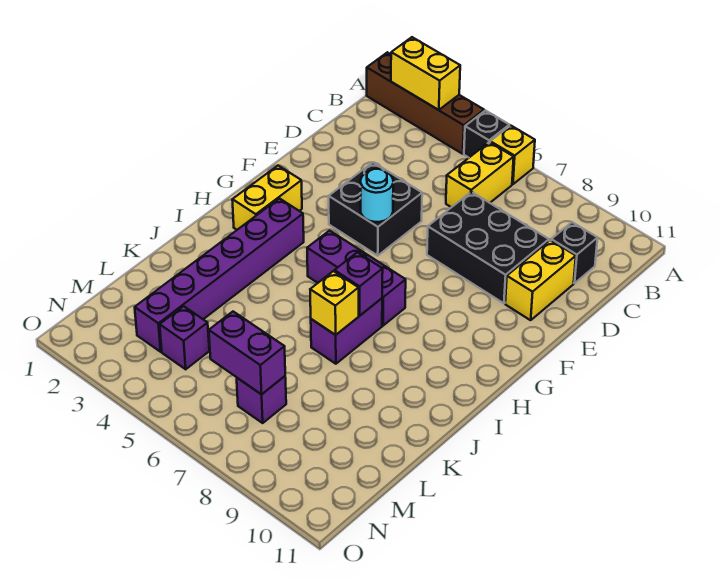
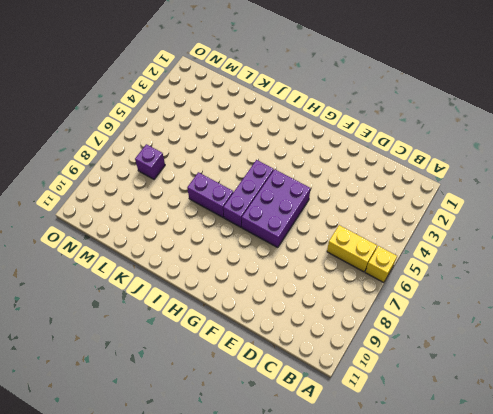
purple brick F5:G7 level 1 -> black brick E4:F5 level 1
none -> brown brick A1:A4 level 1
none -> black brick A5 level 1
none -> black brick C10 level 1

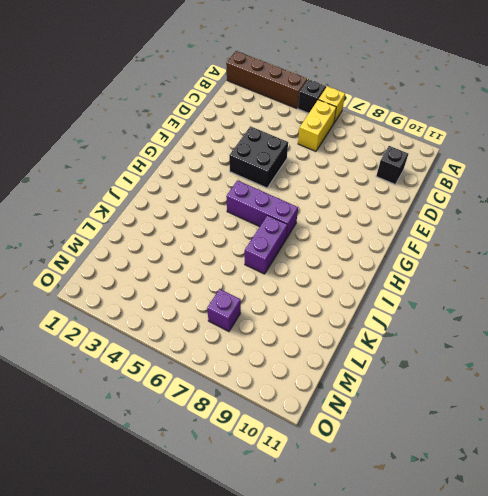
none -> black brick D7:E9 level 1
none -> yellow brick D10:E10 level 1
none -> yellow brick G2:H2 level 1

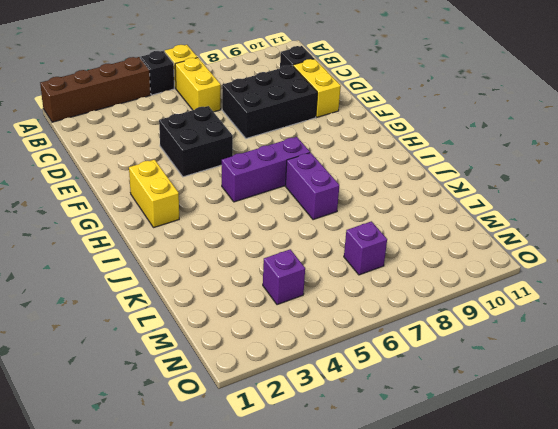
none -> purple brick H3:M3 level 1
none -> yellow brick A2:A3 level 2
none -> cyan round brick F5 level 2

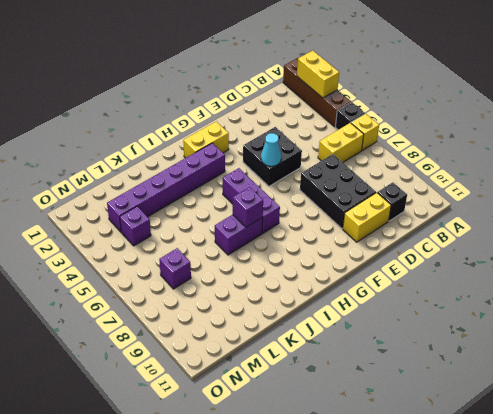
cyan cone F5 level 2 -> cyan round brick F5 level 2
none -> yellow brick J7 level 2
none -> purple brick M6:M7 level 2

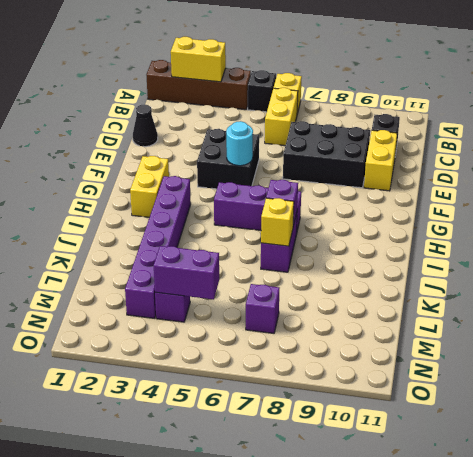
black cone D1 level 1 -> none
purple brick M4:M5 level 2 -> purple brick M6:M7 level 2

